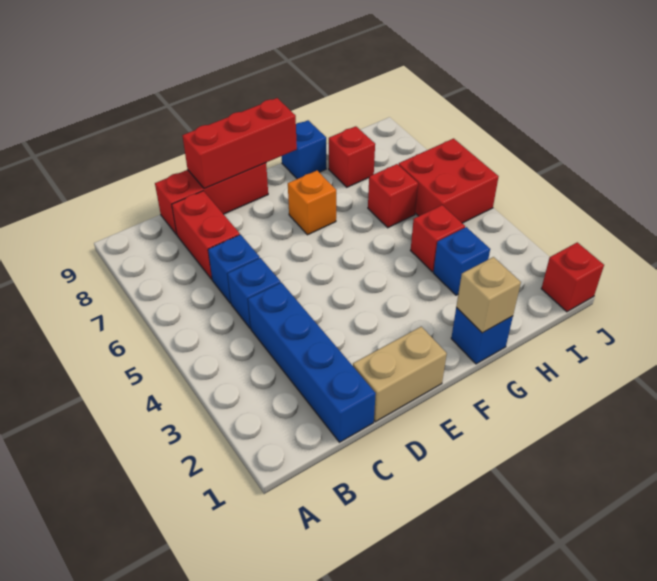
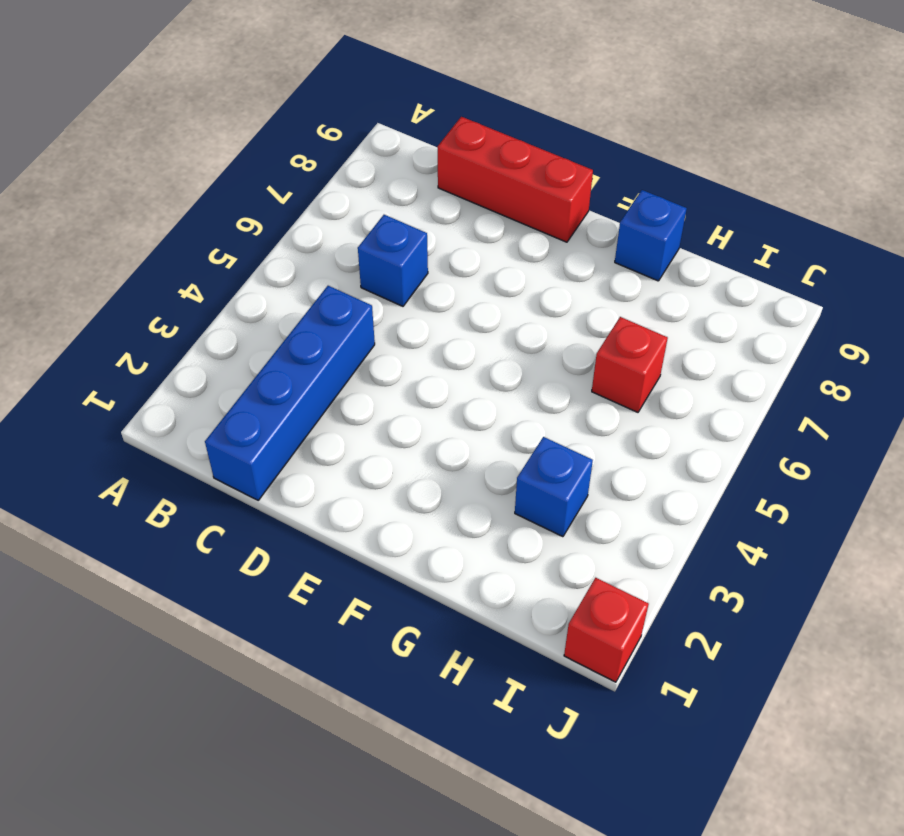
none -> blue brick C5 level 1
none -> red brick C7:C8 level 1
none -> tan brick D1:E1 level 1

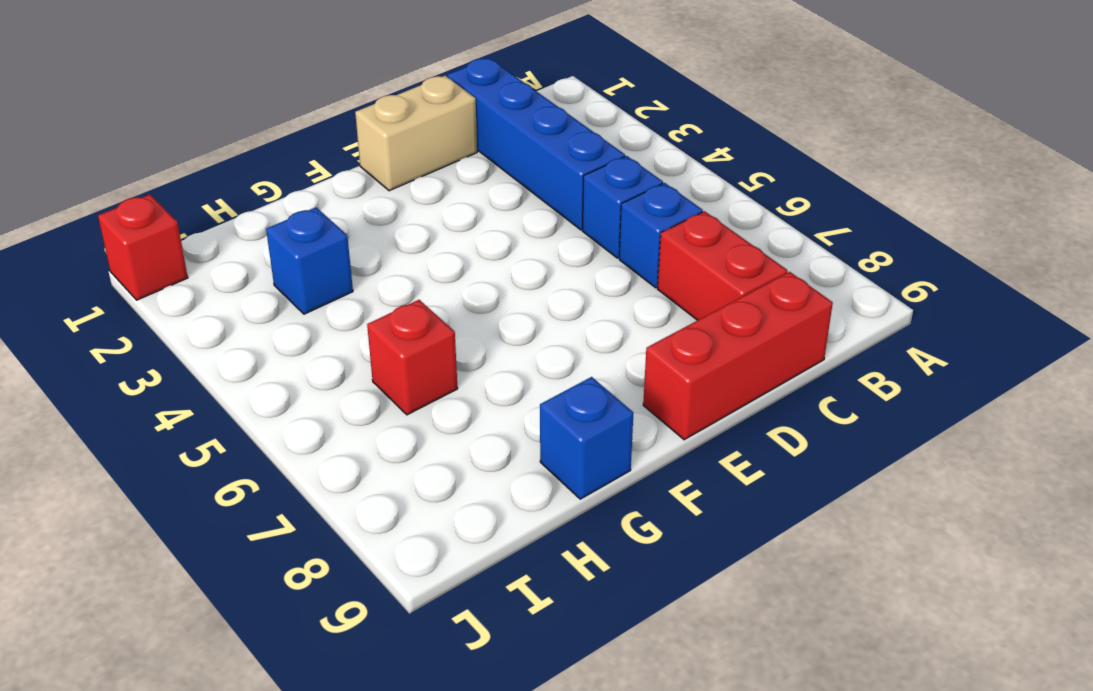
none -> orange brick F7 level 1
none -> blue brick G1 level 1
none -> red brick H4 level 1

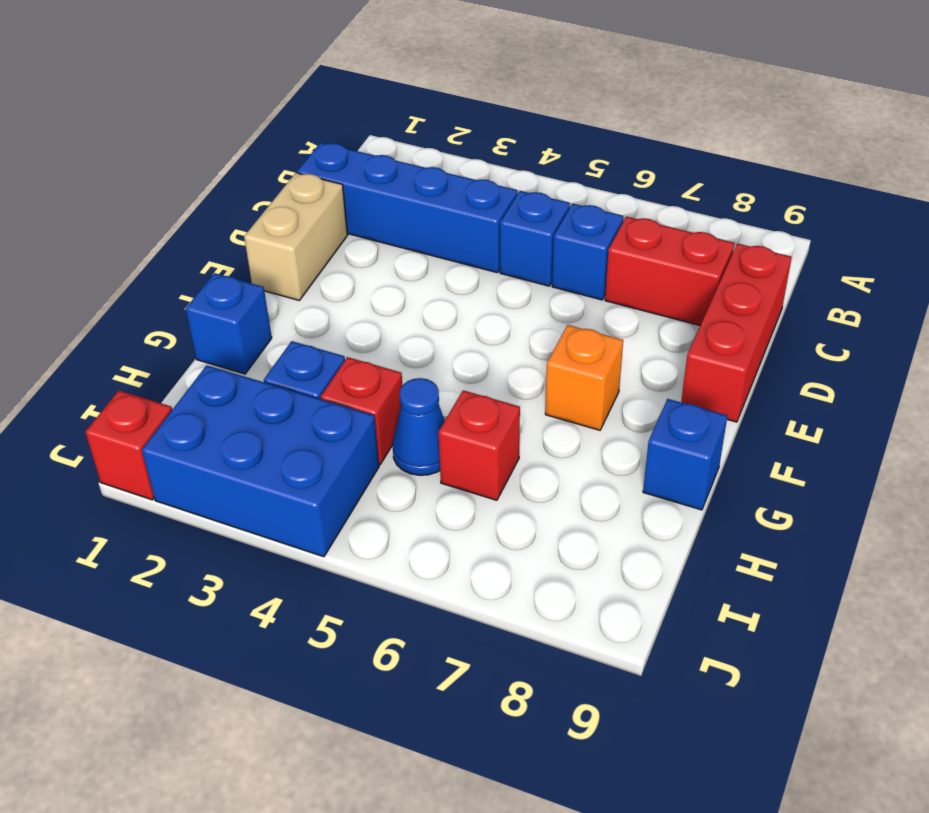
blue cone H5 level 1 -> none
blue brick I2:J4 level 1 -> none
none -> red brick H8 level 1
none -> red brick I5:J6 level 1
none -> red brick D9:F9 level 2

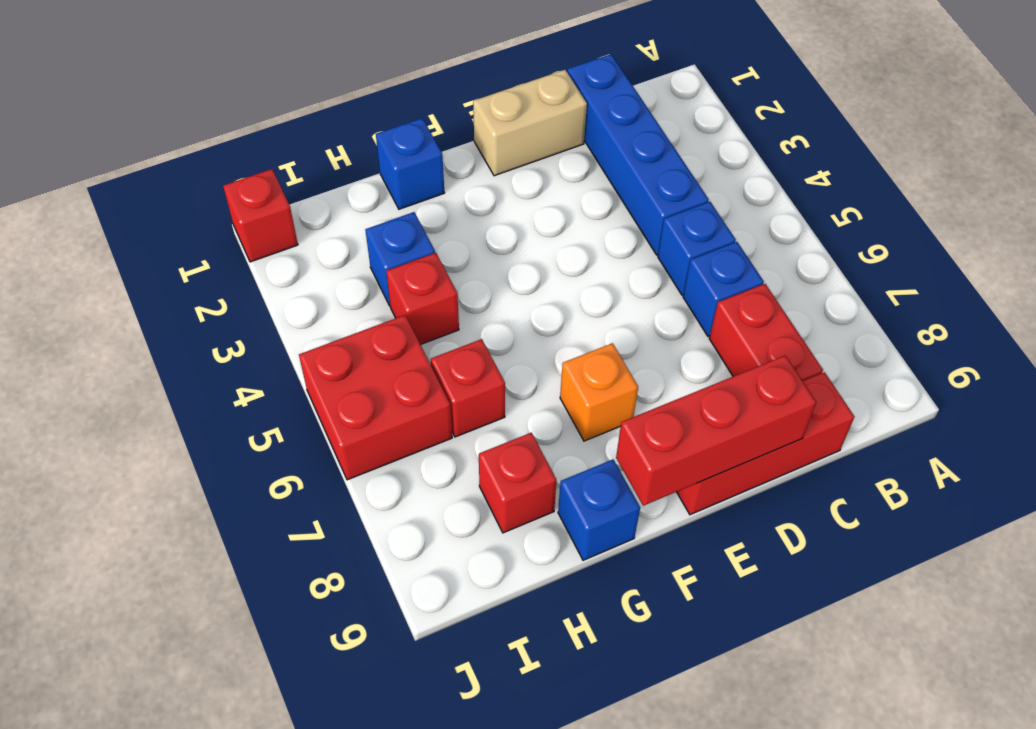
none -> tan brick G1 level 2

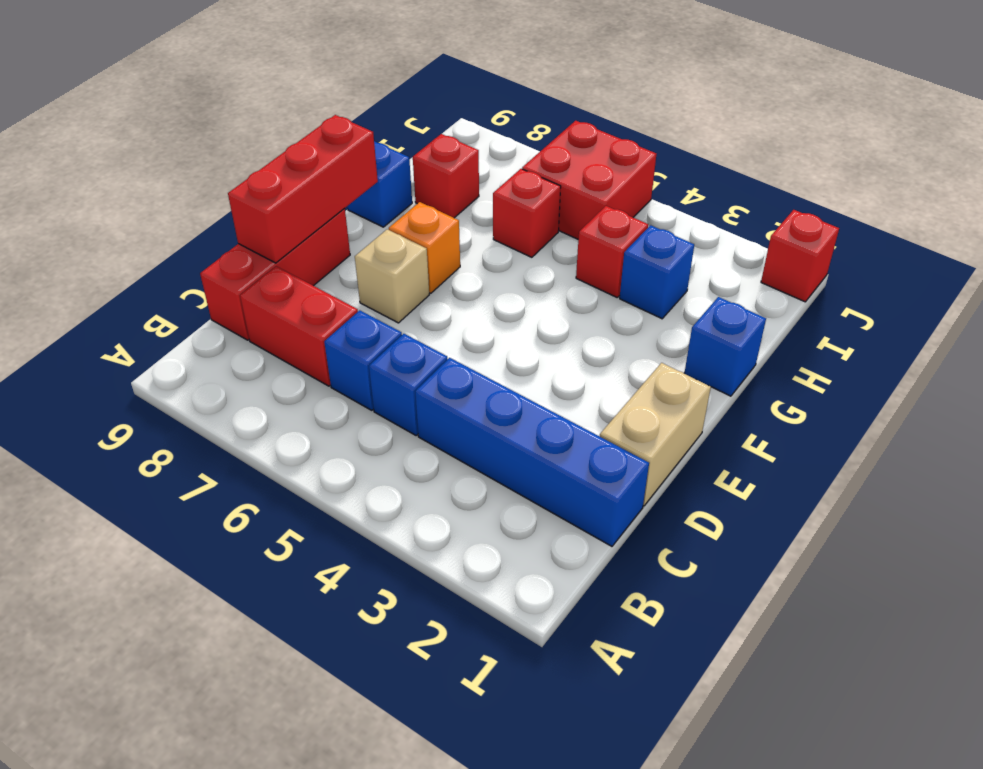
tan brick E7 level 1 -> tan brick G1 level 2

